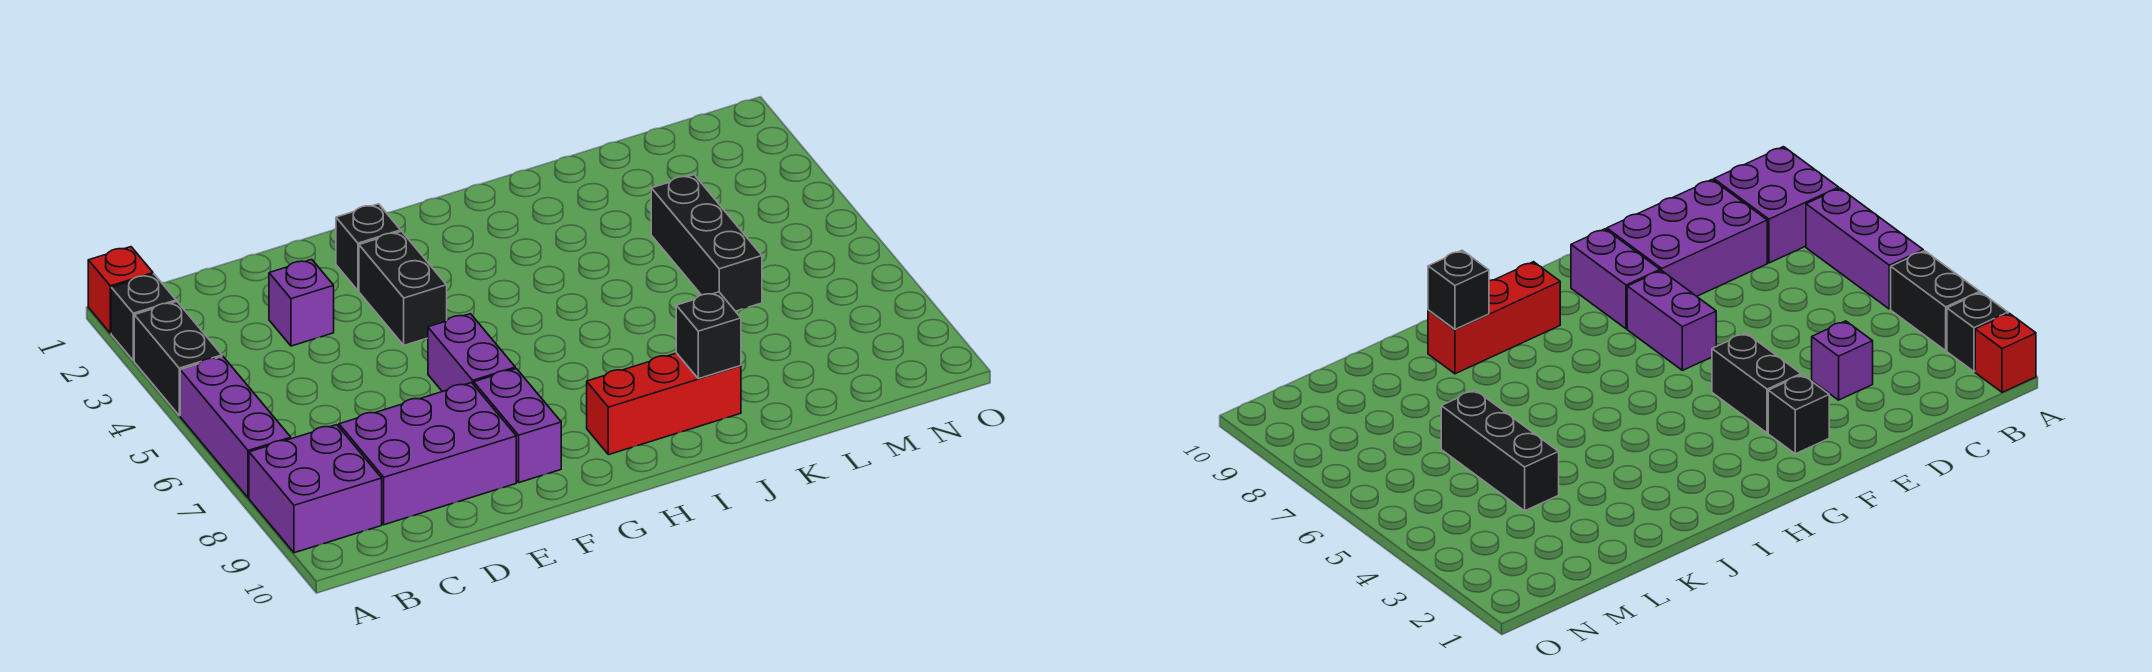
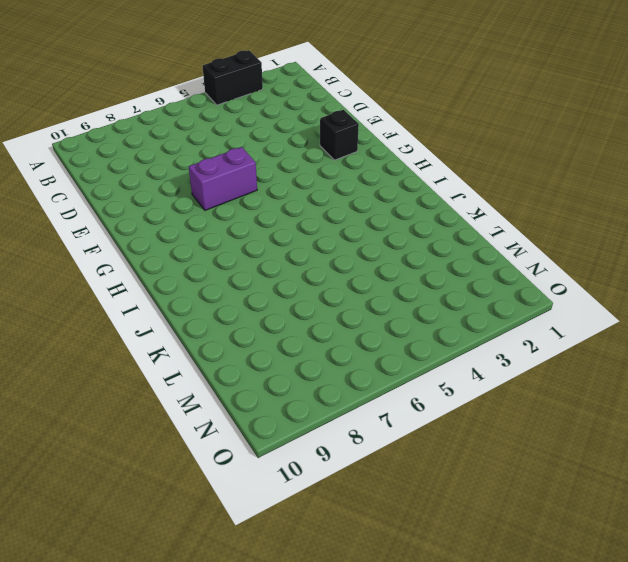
none -> red brick A1 level 1
none -> black brick A2 level 1
none -> purple brick A5:A7 level 1

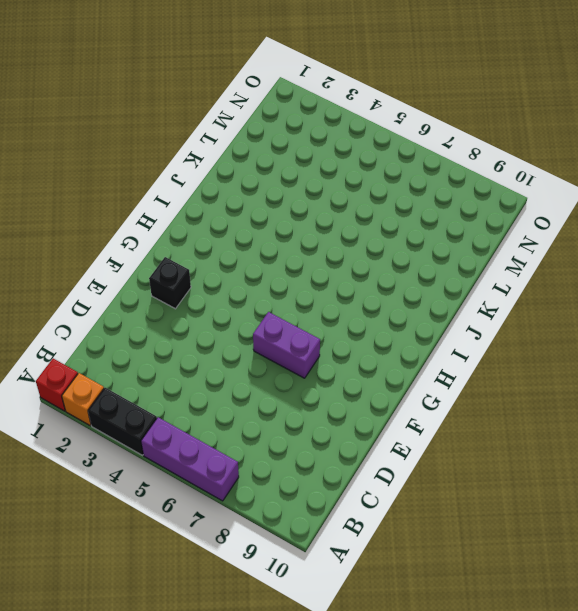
orange brick A2 level 1 -> black brick A2 level 1
none -> purple brick A8:B9 level 1
none -> purple brick C8:E9 level 1
none -> purple brick D3 level 1

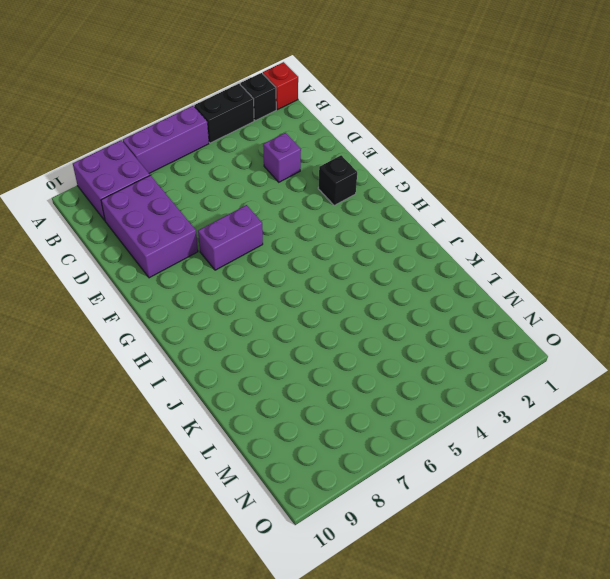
none -> black brick F3:F4 level 1
none -> purple brick F8:F9 level 1
none -> red brick H9:J9 level 1

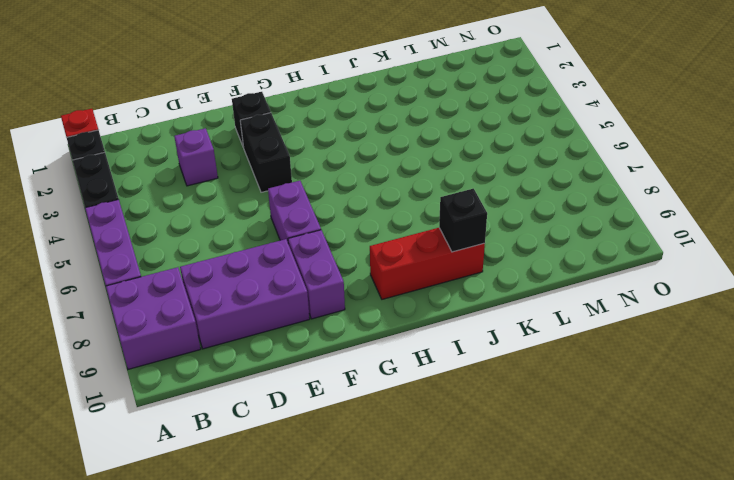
none -> black brick L4:L6 level 1

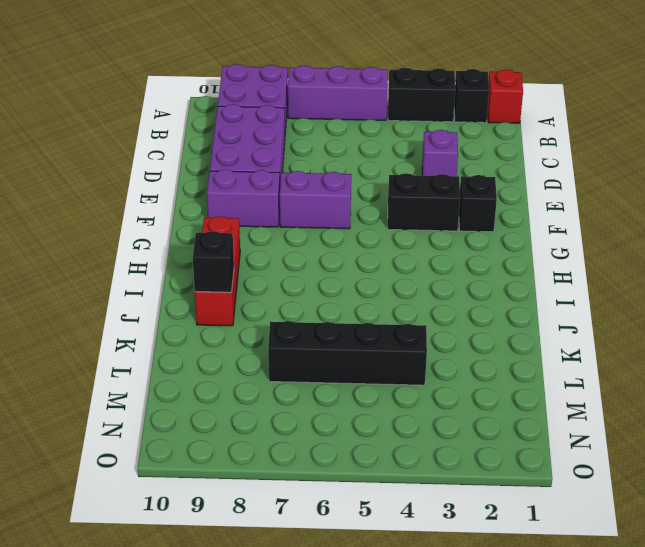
black brick L4:L7 level 1 -> black brick L4:L6 level 1

